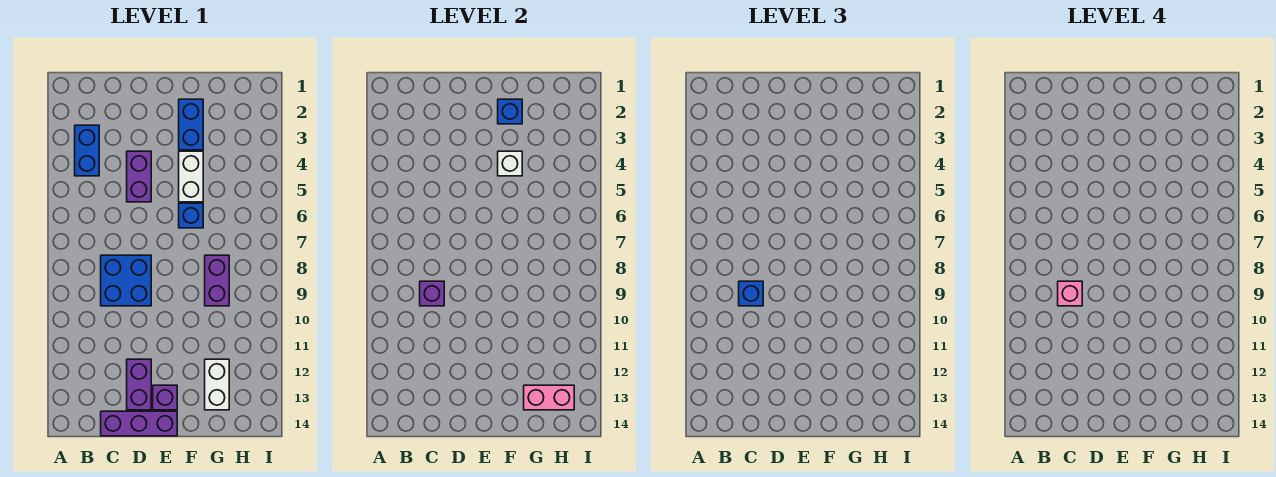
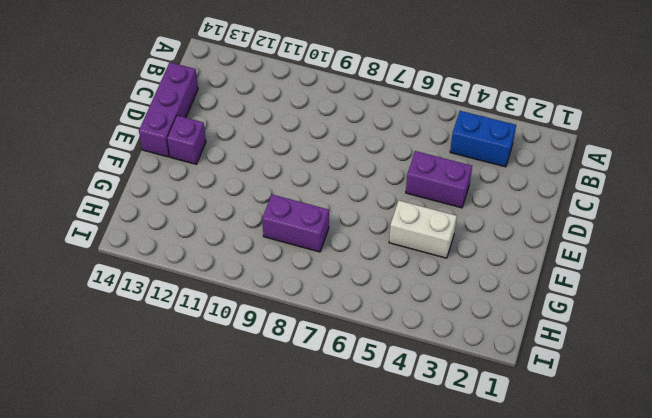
none -> blue brick C8:D9 level 1
none -> purple brick D12:D13 level 1
none -> blue brick F2:F3 level 1

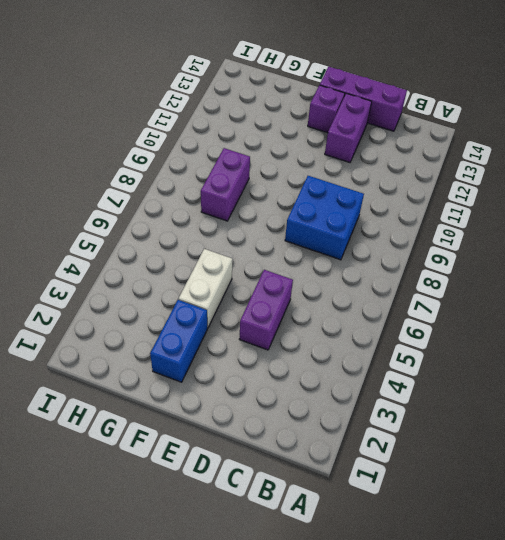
none -> blue brick B3:B4 level 1
none -> blue brick F6 level 1
none -> white brick G12:G13 level 1

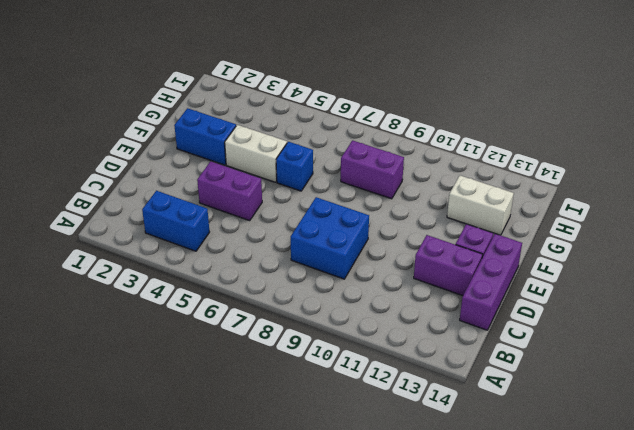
none -> purple brick C9 level 2
none -> blue brick F2 level 2
none -> white brick F4 level 2

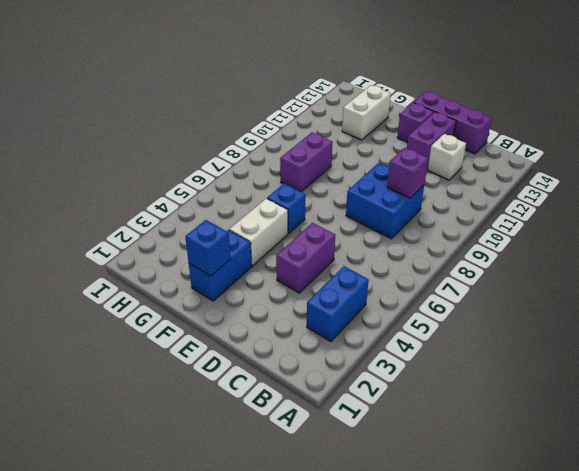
white brick C12 level 1 -> white brick F4 level 2
none -> pink brick G13:H13 level 2
none -> blue brick C9 level 3
none -> pink brick C9 level 4

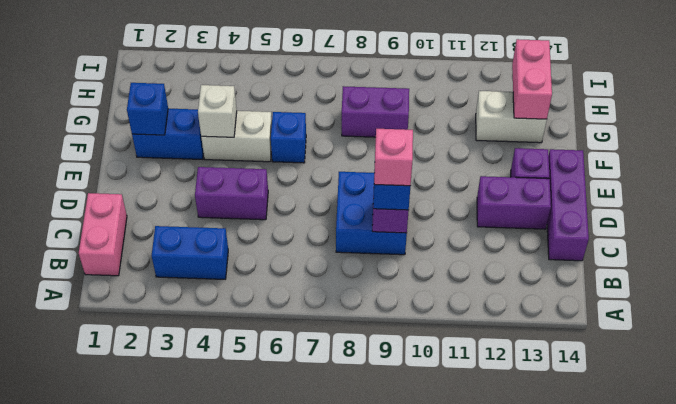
pink brick B1:C1 level 1 -> none

